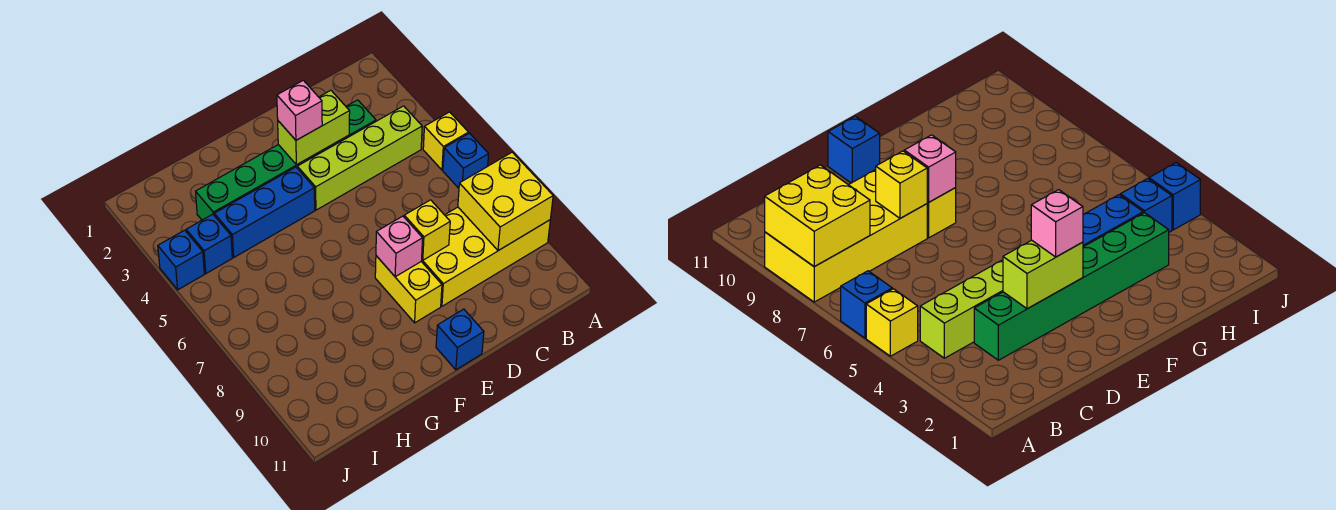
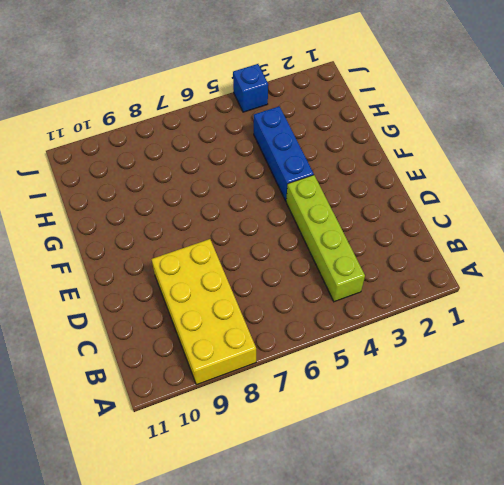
none -> yellow brick A5 level 1
none -> blue brick A6 level 1
none -> green brick C3:H3 level 1

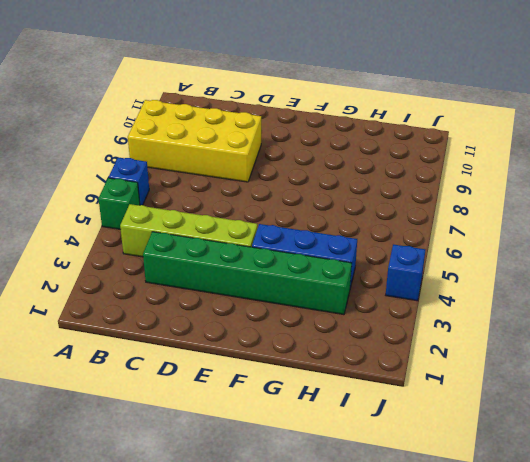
green brick A5 level 1 -> yellow brick A5 level 1
none -> yellow brick E8:E9 level 1
none -> blue brick E11 level 1
none -> blue brick I4 level 1

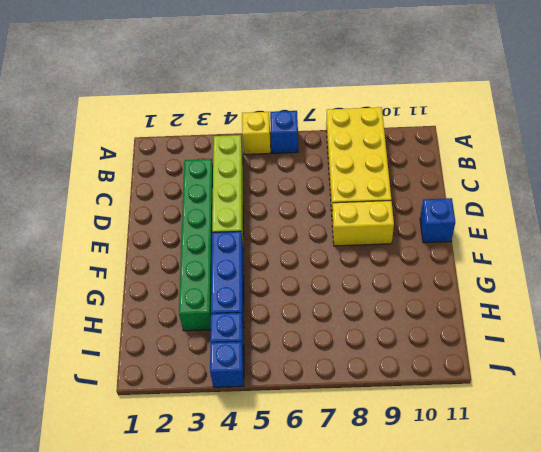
none -> yellow brick A8:B9 level 2
none -> lime brick D3:E3 level 2
none -> yellow brick D8 level 2

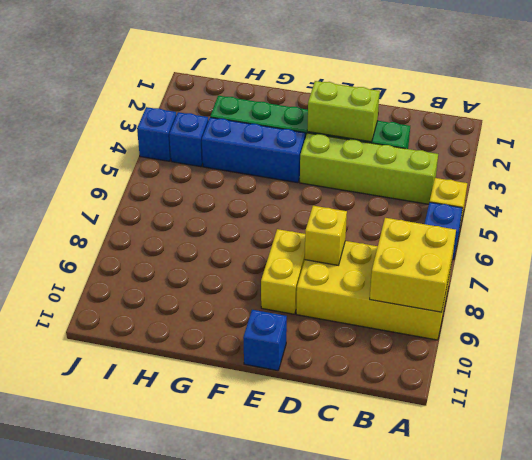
none -> pink brick E8 level 2
none -> pink brick E3 level 3

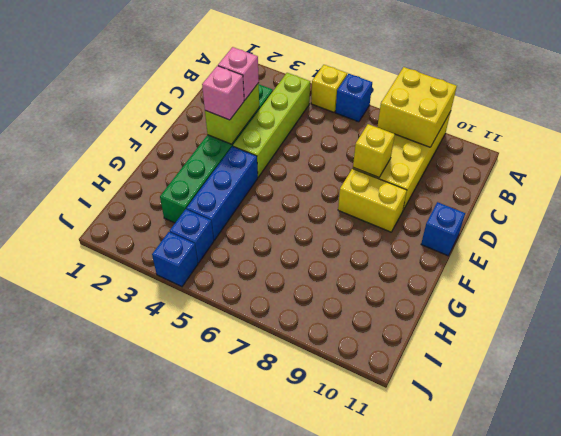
pink brick D3 level 3 -> pink brick E8 level 2

